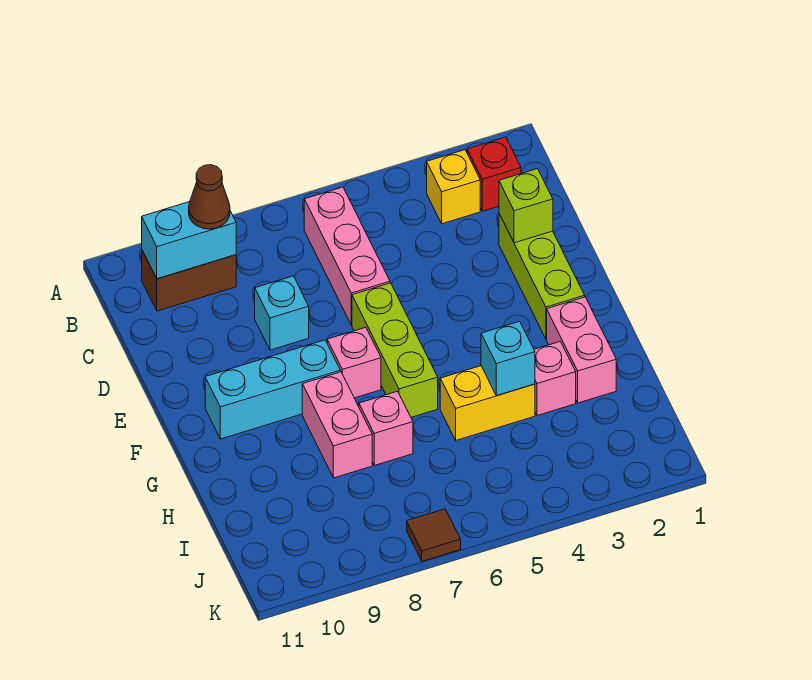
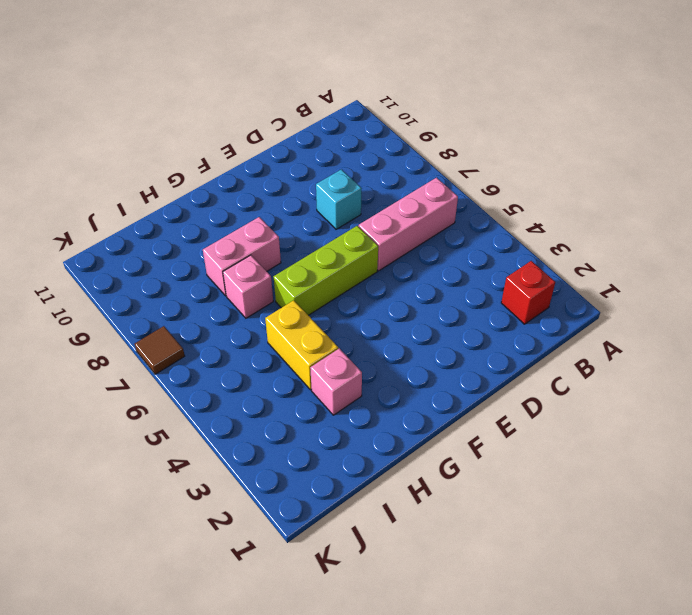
none -> yellow brick B3 level 1
none -> brown brick B9:B10 level 1
none -> lime brick D2:F2 level 1

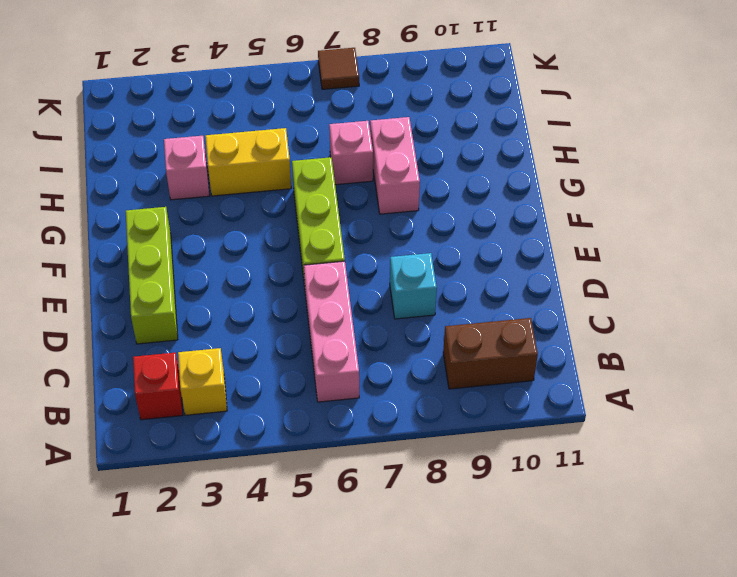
none -> pink brick F7 level 1
none -> cyan brick F8:F10 level 1
none -> pink brick G2:H2 level 1

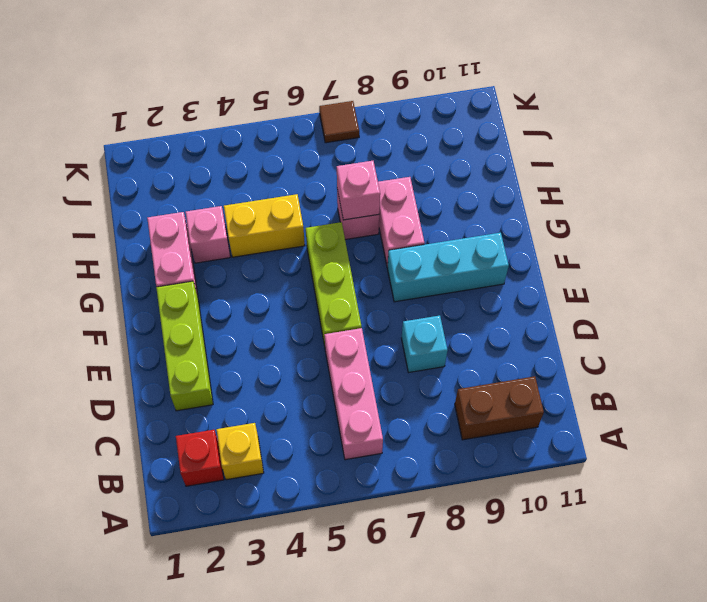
pink brick H7 level 2 -> pink brick F7 level 1
none -> cyan brick B9:B10 level 2
none -> lime brick D2 level 2
none -> cyan brick H4 level 2

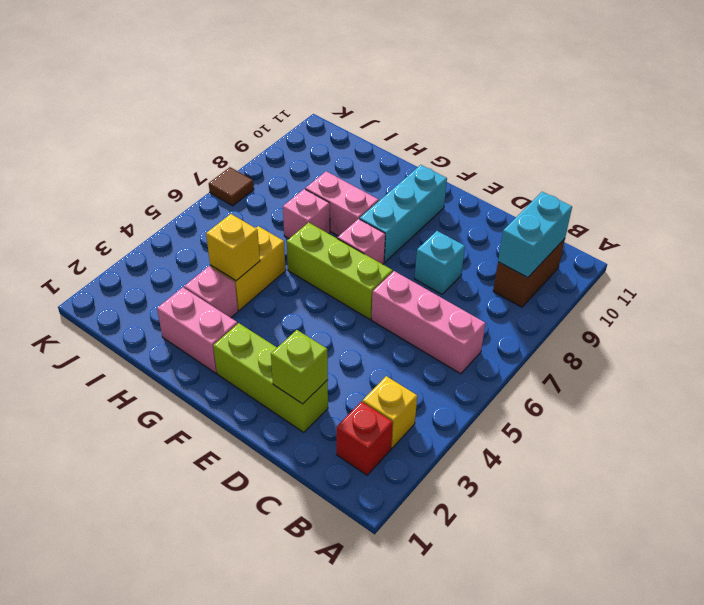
yellow brick H4 level 2 -> cyan brick H4 level 2
none -> brown cone B9 level 3

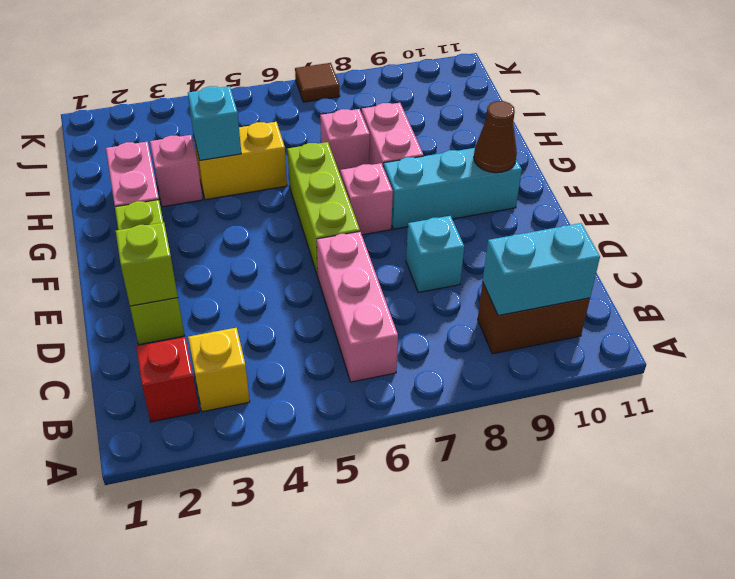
brown cone F10 level 2 -> brown cone B9 level 3

